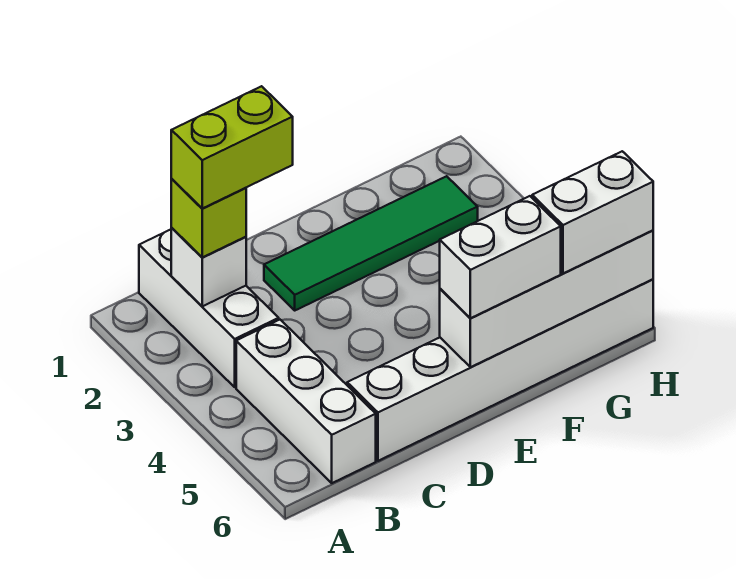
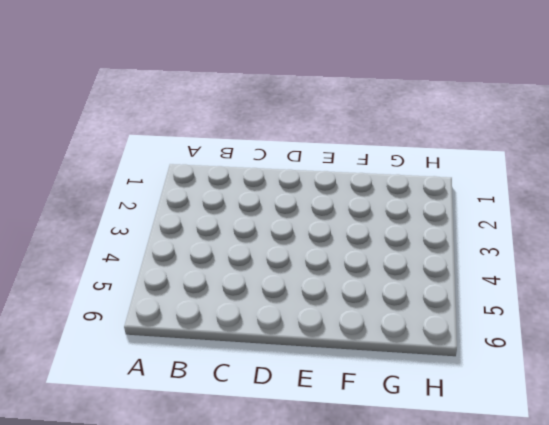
none -> white brick B1:B3 level 1
none -> white brick B4:B6 level 1

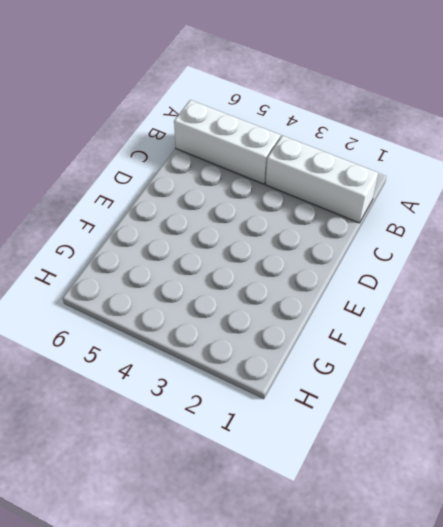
none -> white brick C6:H6 level 1
none -> green tile D2:G2 level 1

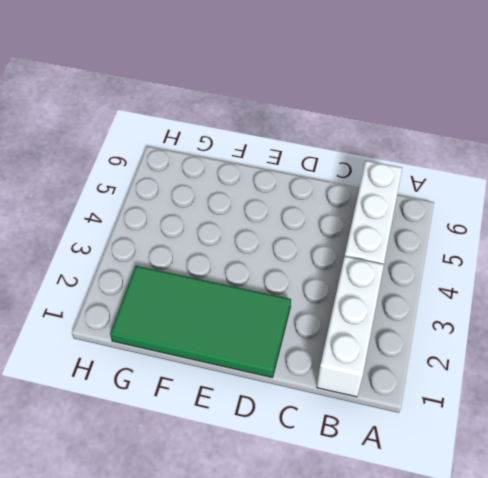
green tile D1:G2 level 1 -> green tile D2:G2 level 1
none -> white brick C6:H6 level 1
none -> white brick B2 level 2

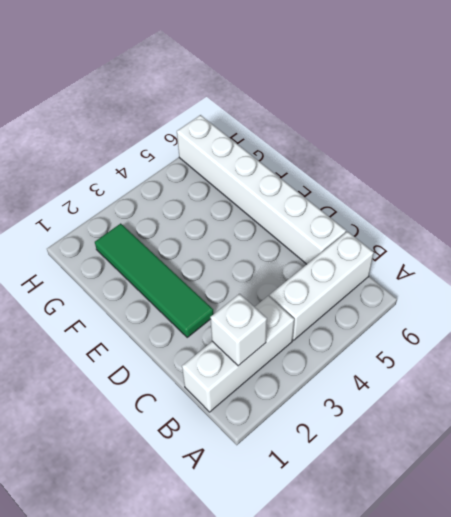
none -> white brick E6:H6 level 2
none -> lime brick B2 level 3

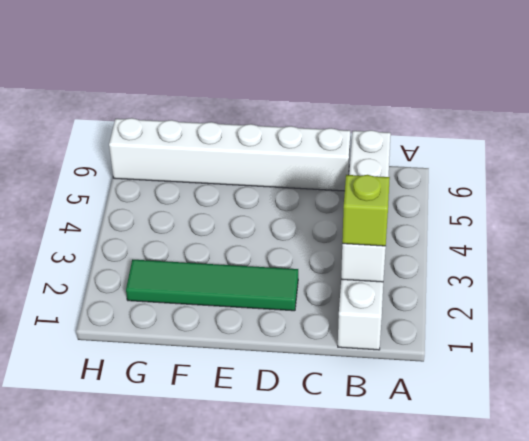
none -> white brick E6:H6 level 2
none -> white brick E6:F6 level 3

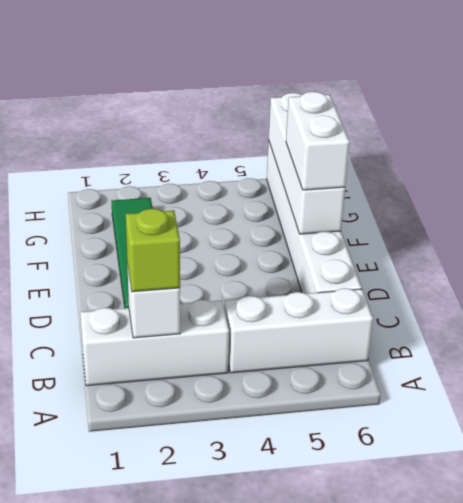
none -> white brick G6:H6 level 3
none -> lime brick B2:C2 level 4

